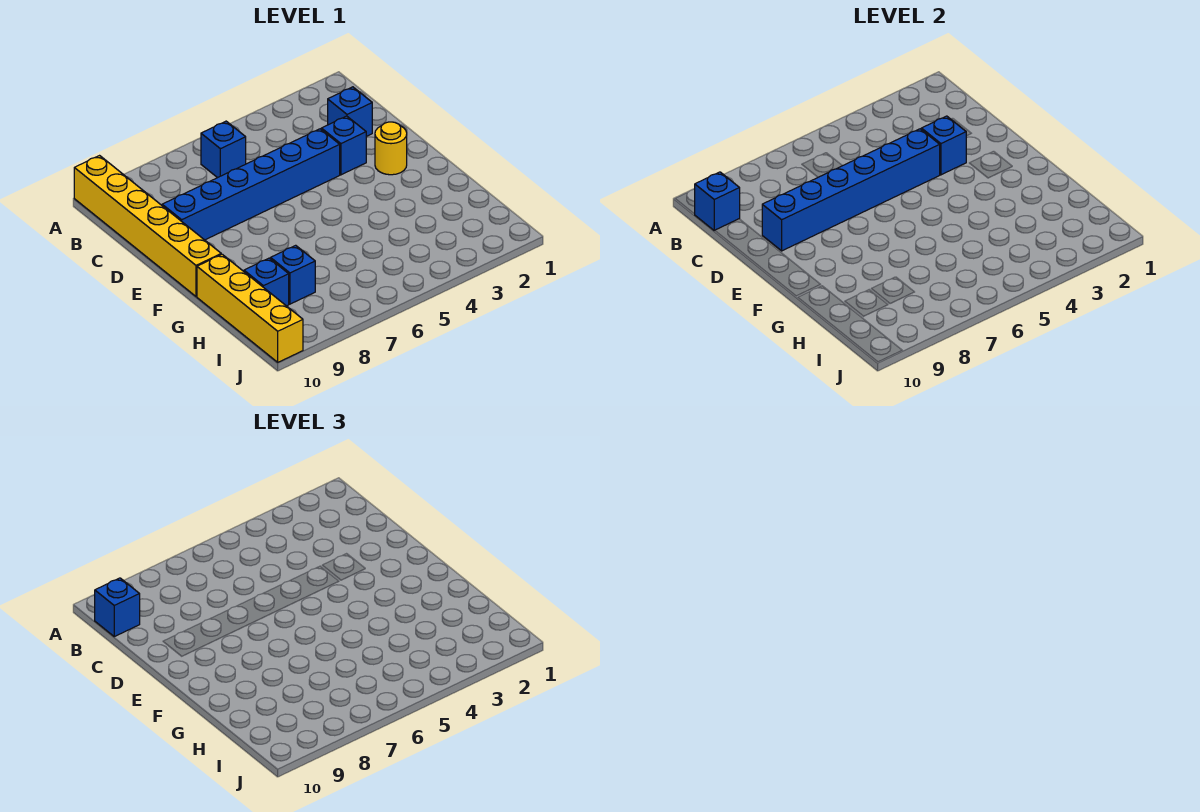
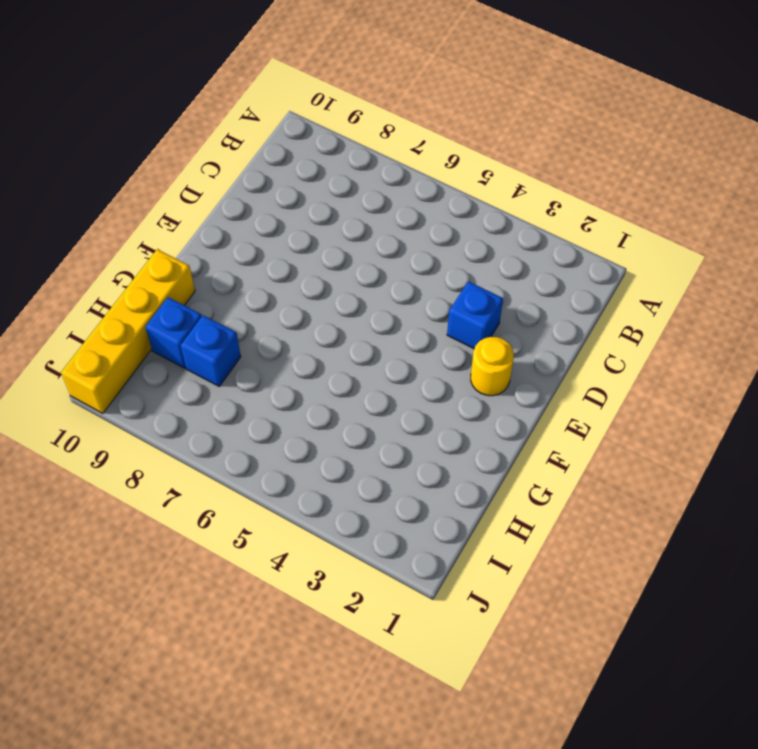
none -> yellow brick A10:F10 level 1
none -> blue brick B6 level 1
none -> blue brick C2 level 1

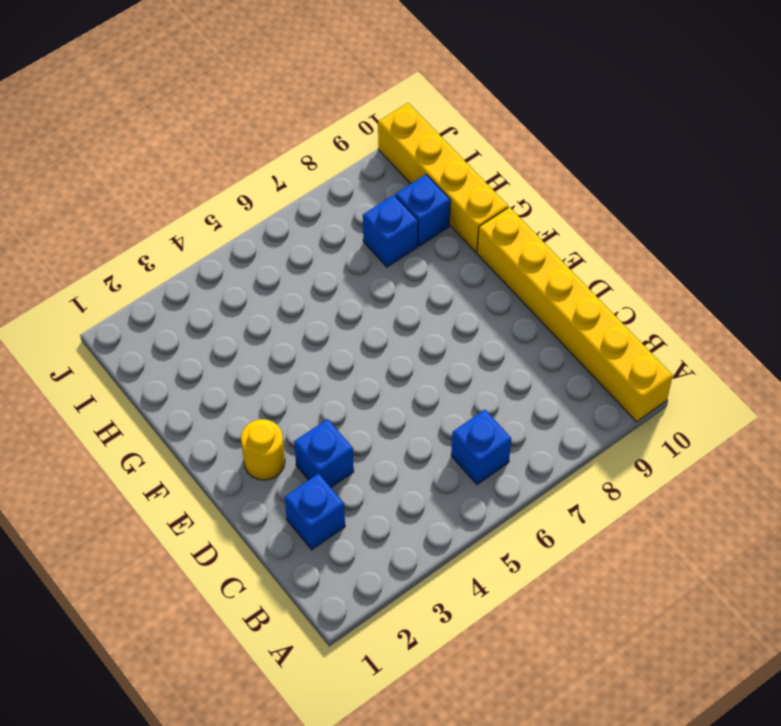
none -> blue brick D4:D9 level 1
none -> blue brick B10 level 2
none -> blue brick D3 level 2

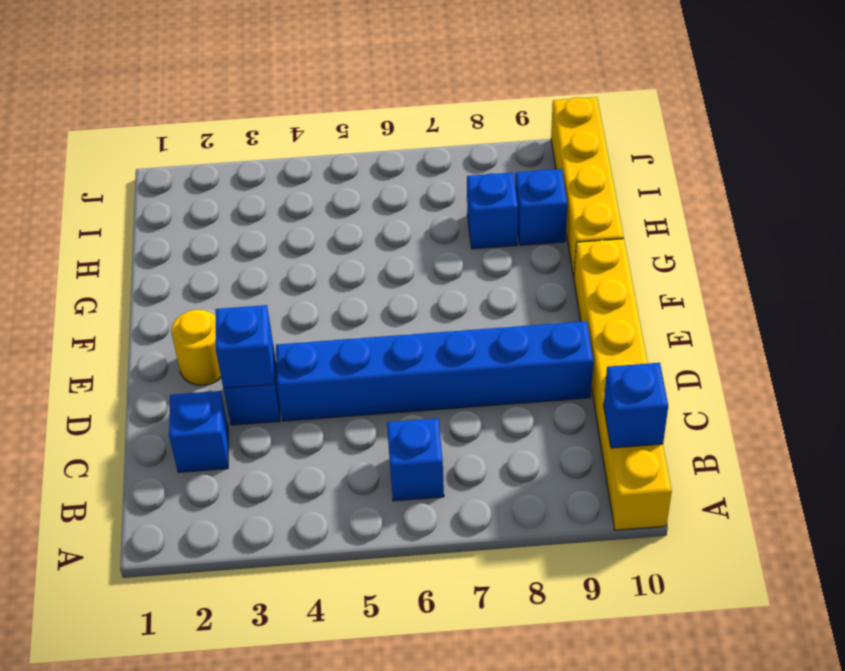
none -> blue brick D4:D9 level 2
none -> blue brick B10 level 3

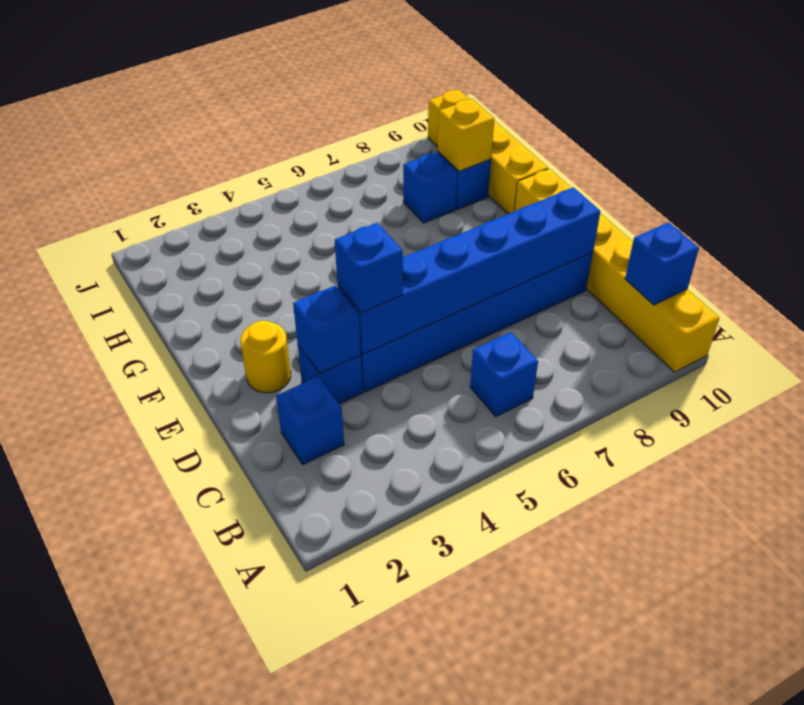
blue brick D4 level 3 -> blue brick B10 level 3
yellow brick H9 level 2 -> none

